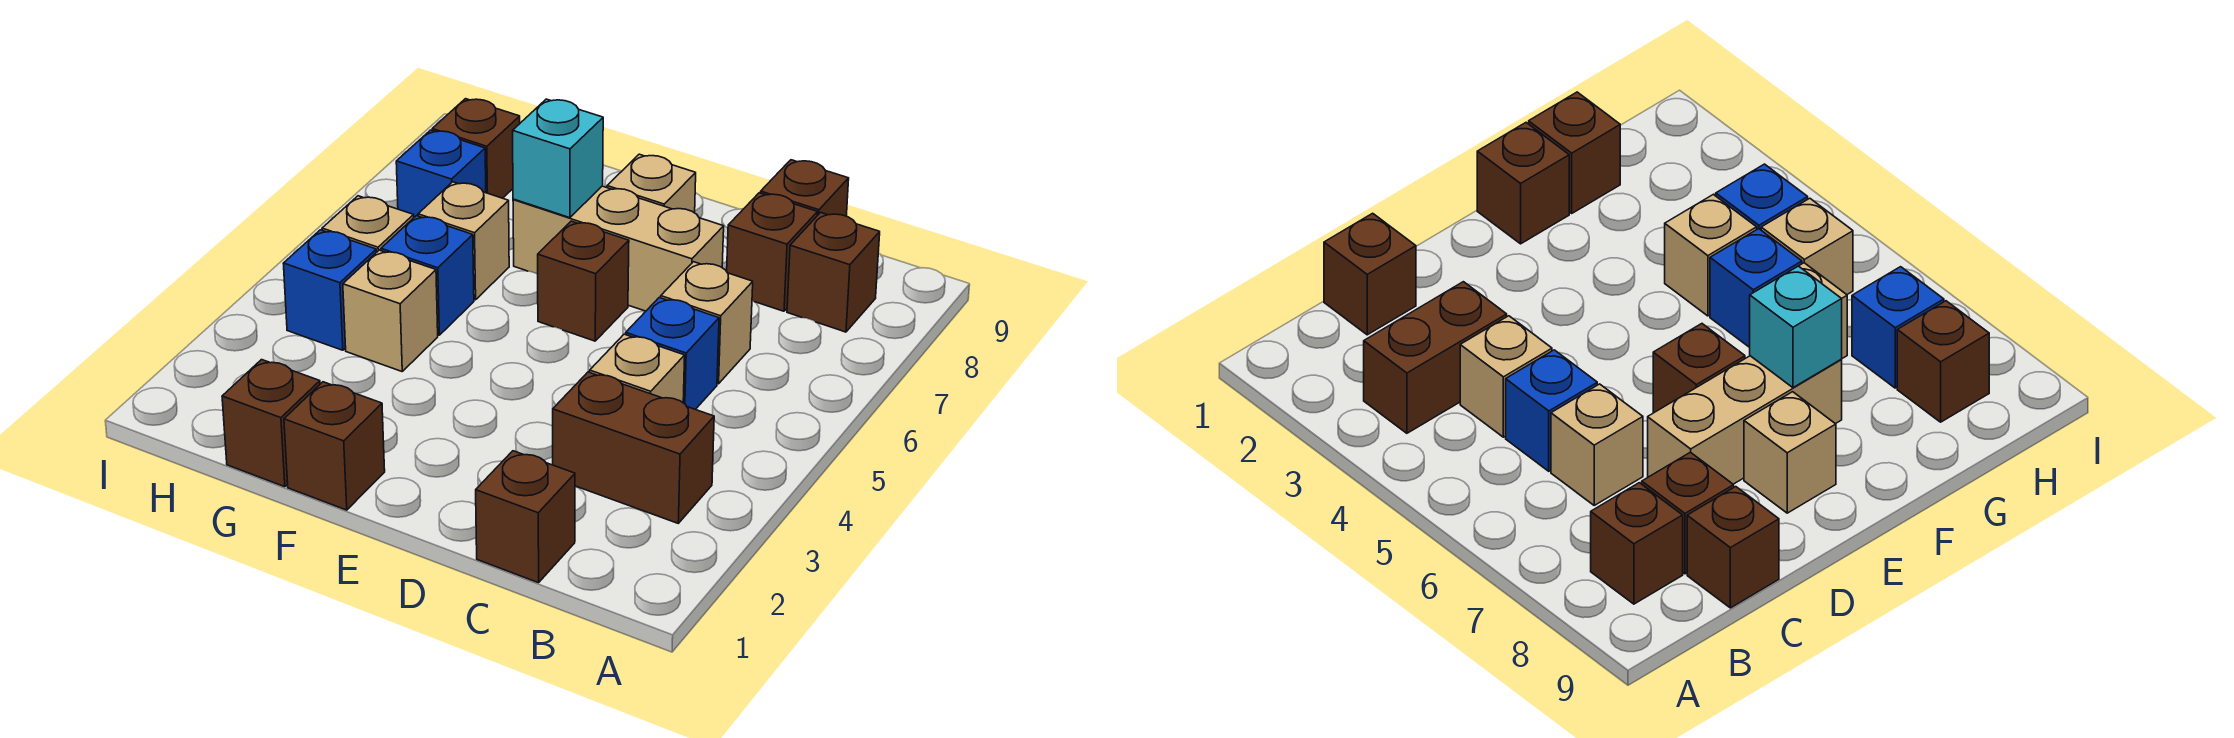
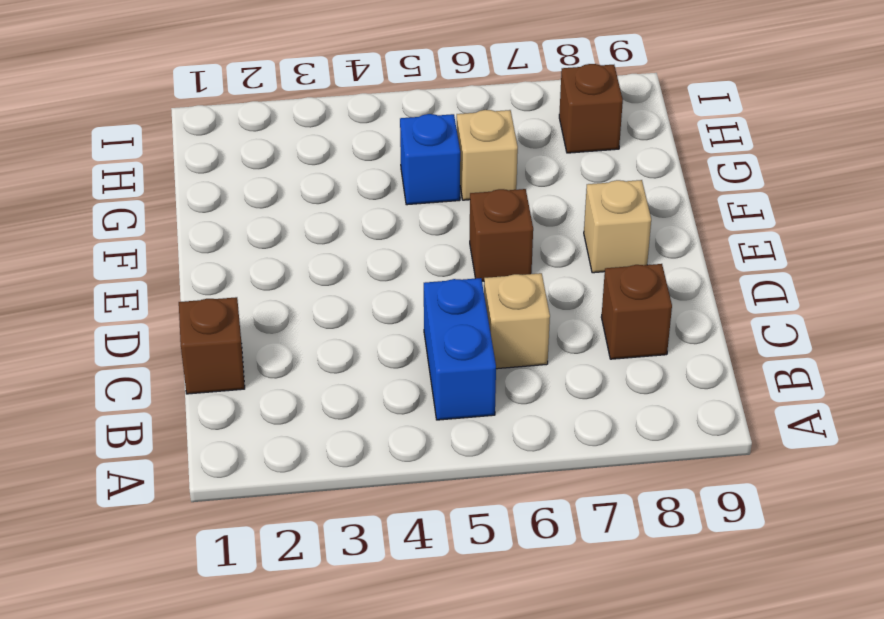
blue brick B5:C5 level 1 -> blue brick C5 level 1
none -> brown brick B3:C3 level 1
none -> brown brick B8 level 1
none -> tan brick C4 level 1

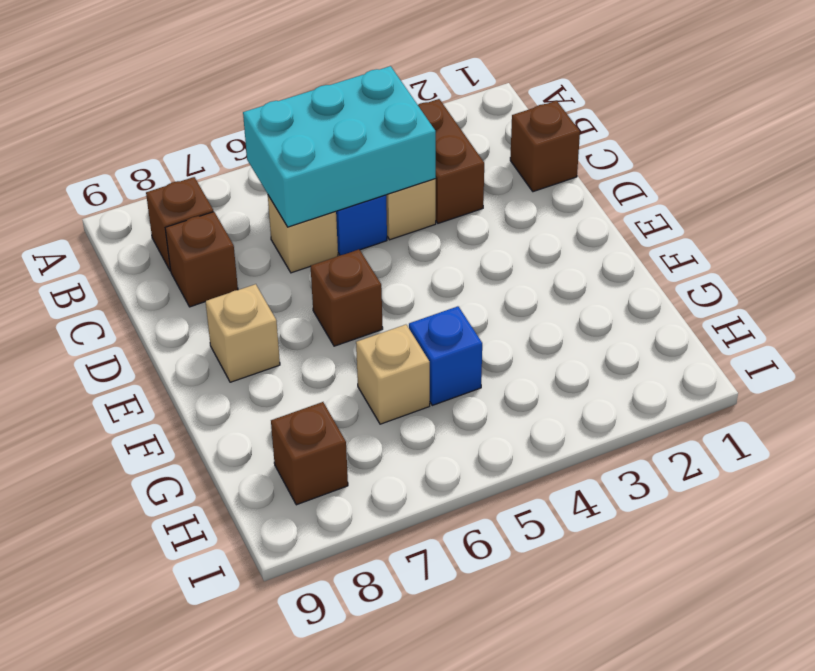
cyan brick B4:C6 level 2 -> none
none -> brown brick C9 level 1
none -> tan brick D7:F7 level 1
none -> brown brick F1 level 1

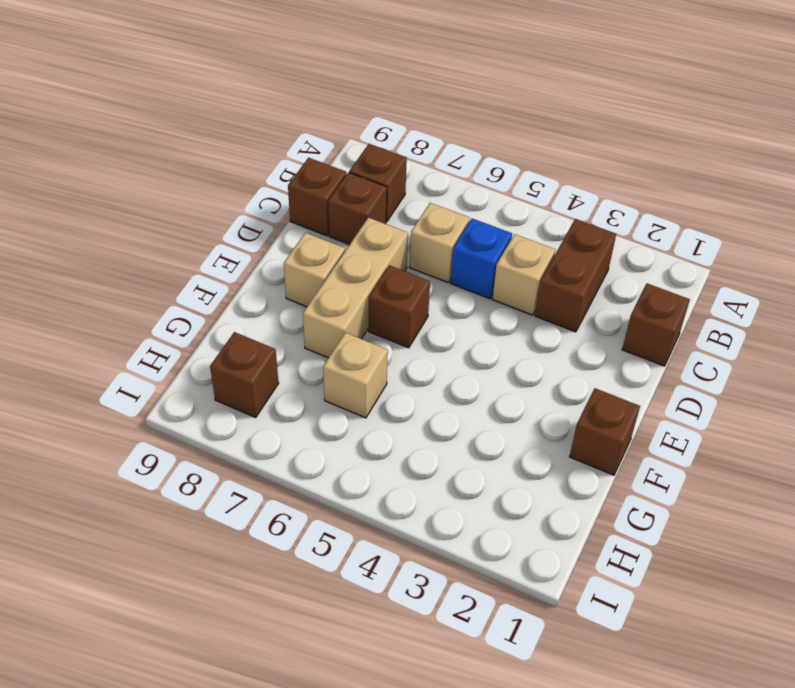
none -> brown brick G1 level 1
none -> tan brick G4 level 1
none -> blue brick G5 level 1

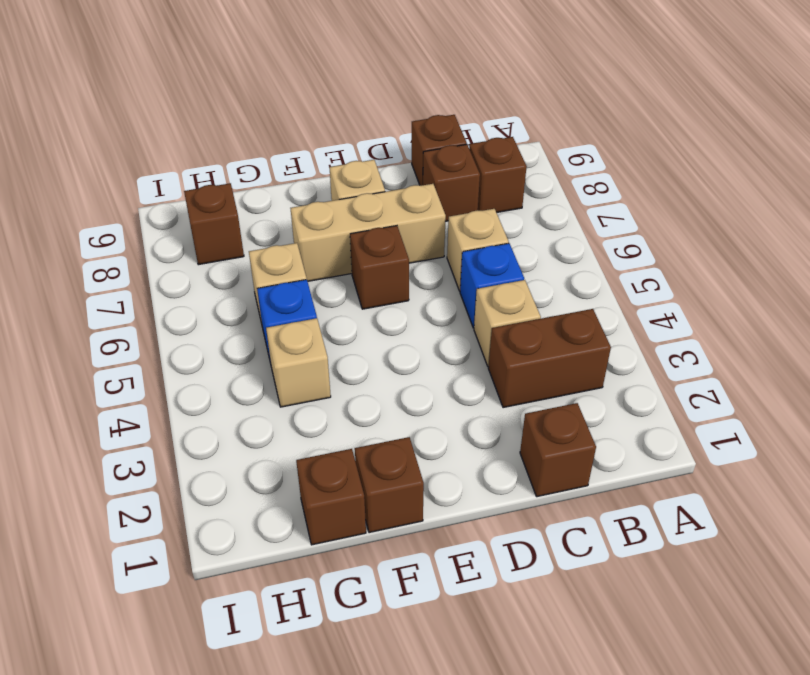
none -> blue brick H4 level 1
none -> tan brick H5 level 1
none -> blue brick H7 level 1

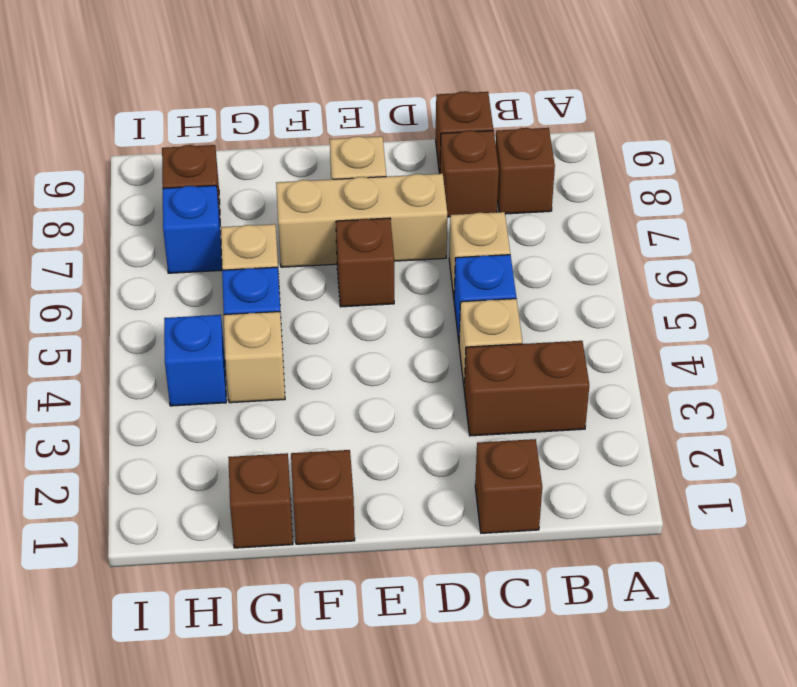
none -> tan brick H5 level 1
none -> cyan brick F7 level 2

